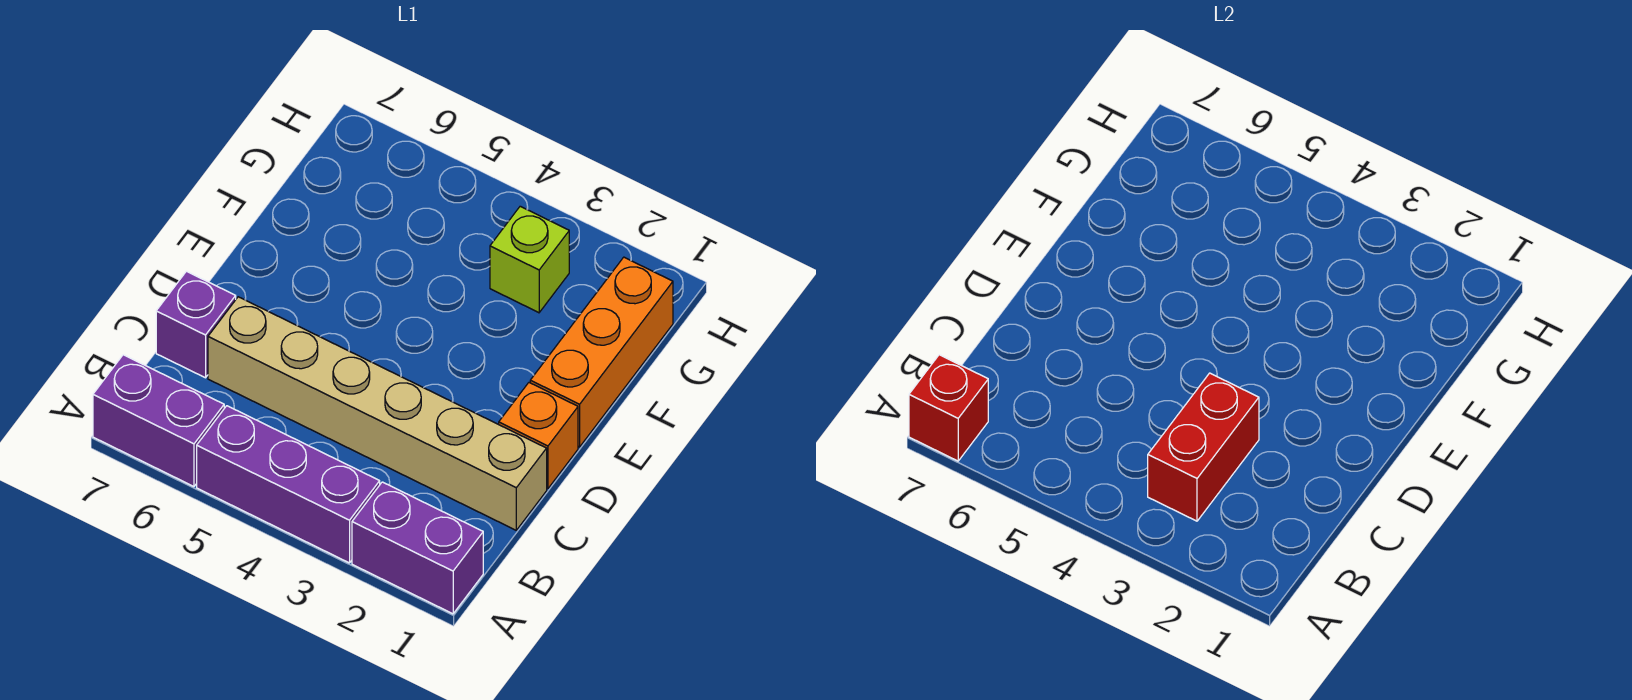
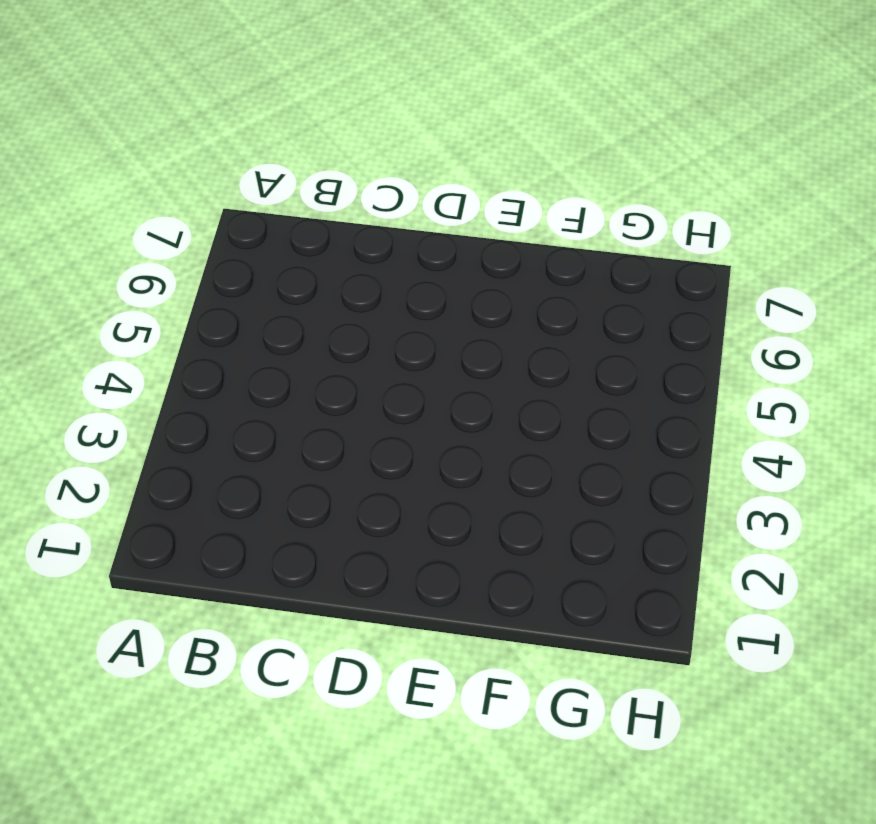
none -> purple brick A1:A2 level 1
none -> purple brick A3:A5 level 1

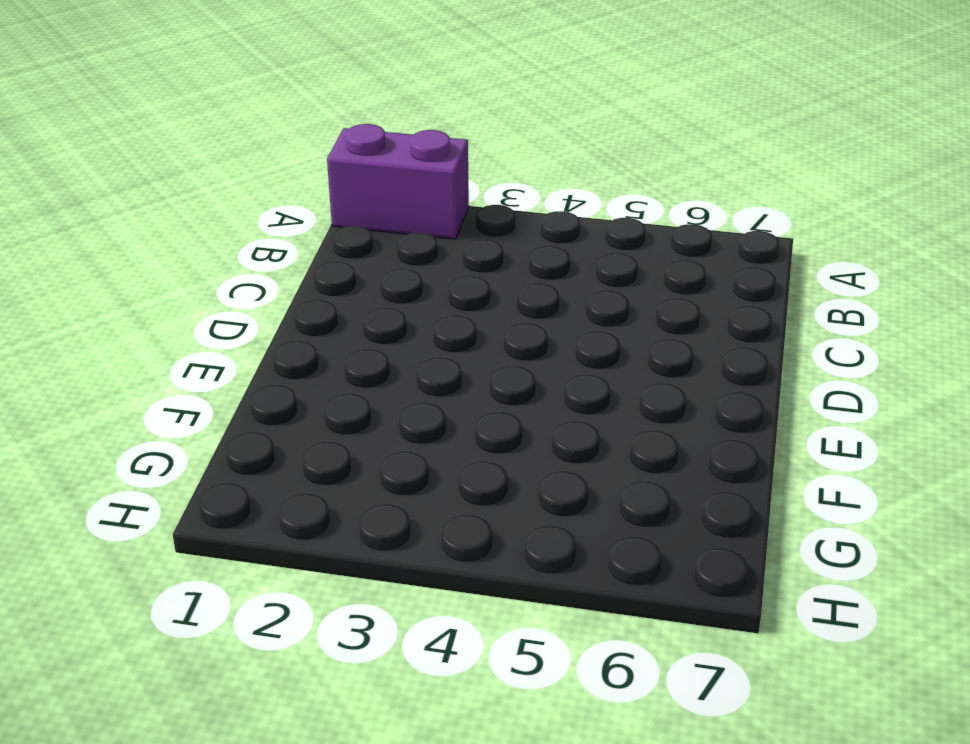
none -> purple brick A3:A5 level 1
none -> purple brick A6:A7 level 1

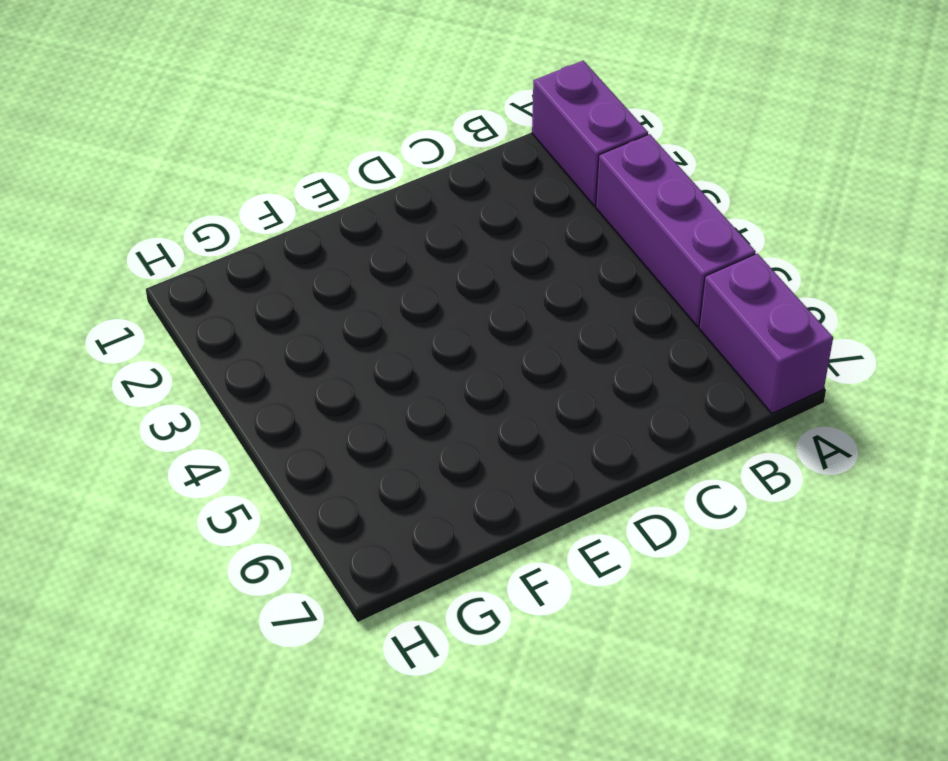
none -> tan brick C1:C6 level 1
none -> purple brick C7 level 1

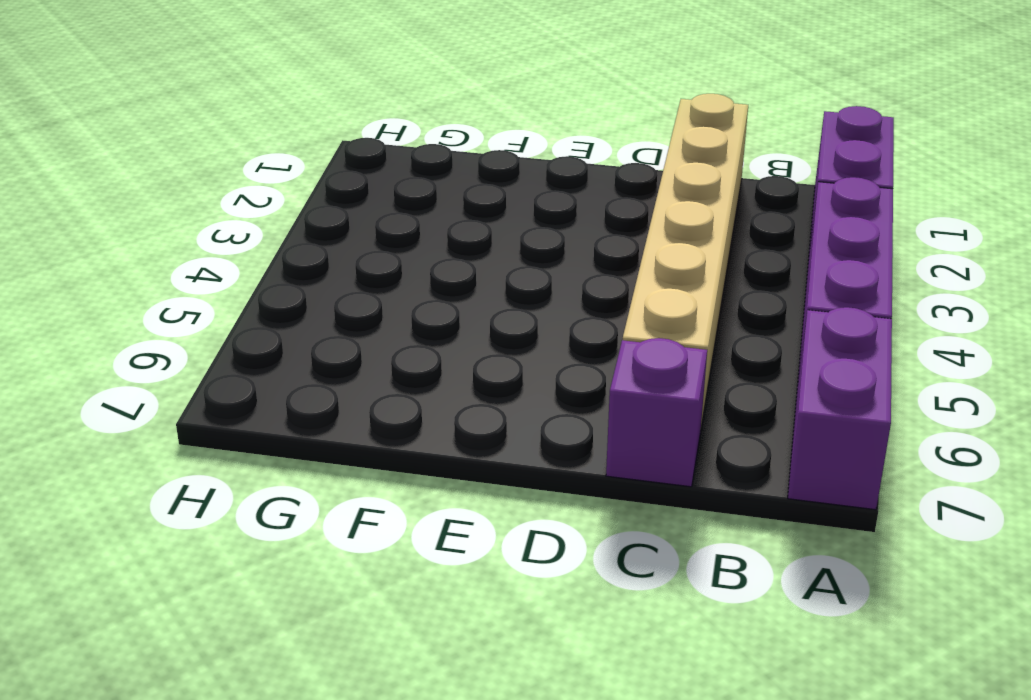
none -> orange brick D1 level 1
none -> orange brick E1:G1 level 1

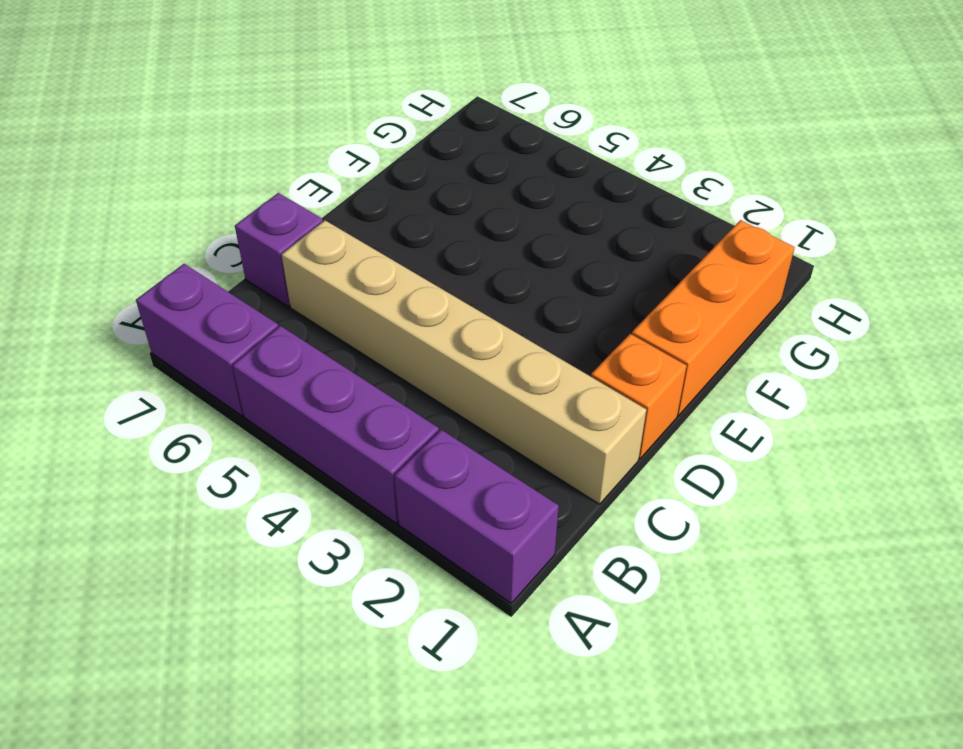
none -> lime brick G3 level 1
none -> red brick A7 level 2

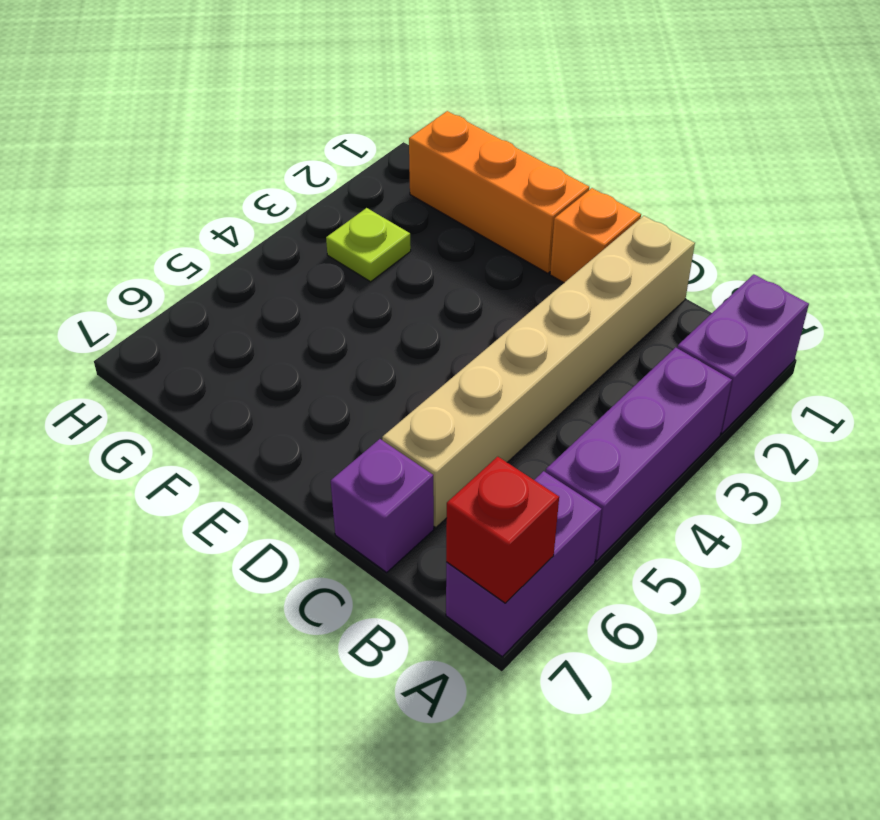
lime plate G3 level 1 -> lime brick G3 level 1
none -> red brick B3:C3 level 2

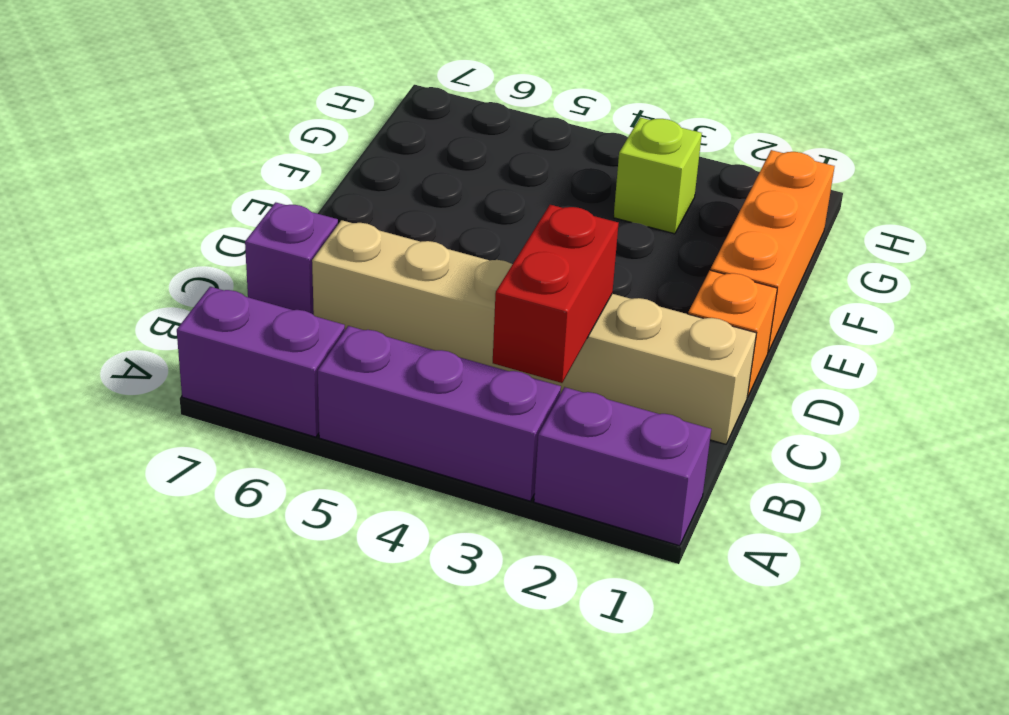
none -> red brick A7 level 2

